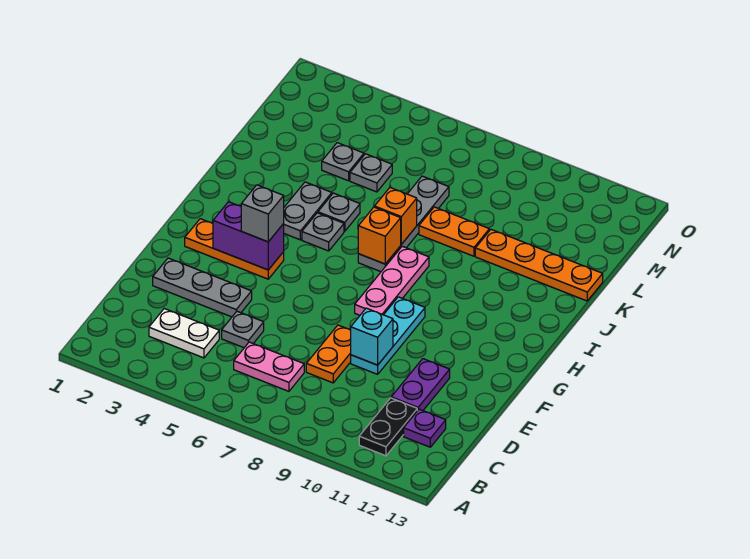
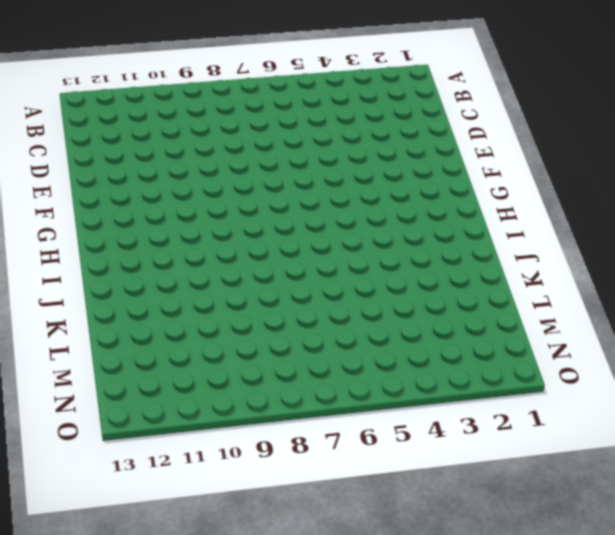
none -> black plate B11:C11 level 1
none -> white plate C3:C4 level 1
none -> pink plate C6:C7 level 1

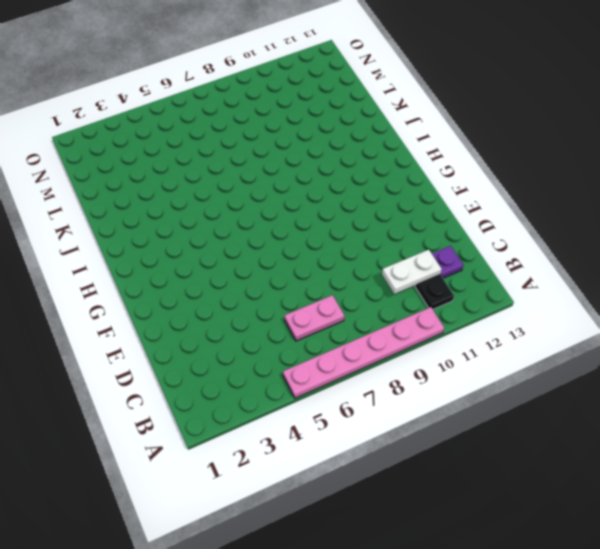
pink plate A5:A10 level 1 -> none
white plate C10:C11 level 2 -> white plate C3:C4 level 1
none -> grey plate D5 level 1
none -> orange plate D8:E8 level 1
none -> purple plate D11:E11 level 1

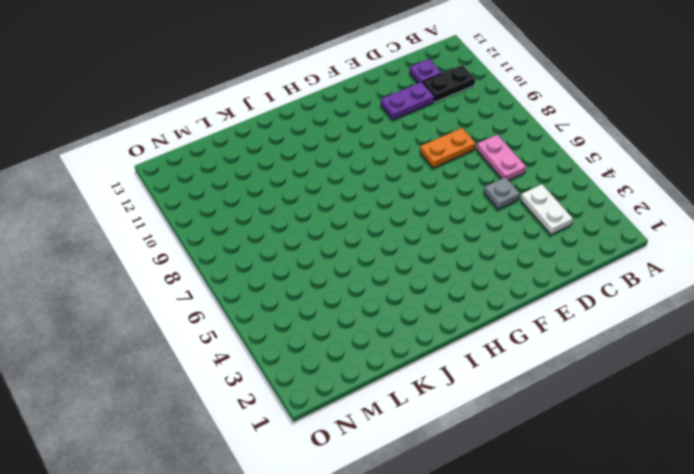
none -> grey plate E2:E4 level 1
none -> cyan plate E9:G9 level 1
none -> orange plate G2:G4 level 1

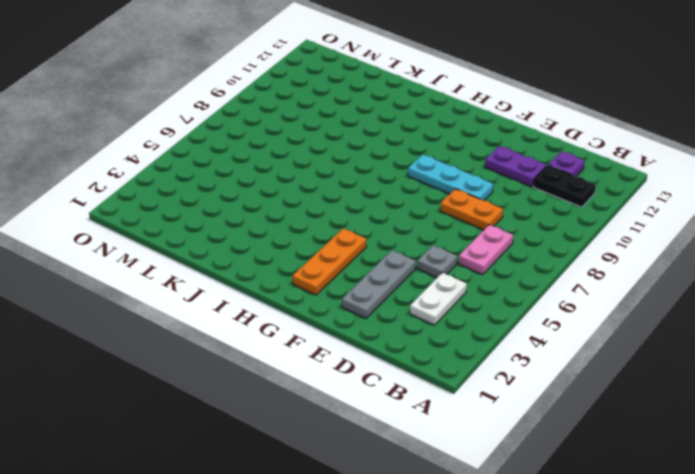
none -> pink plate G8:I8 level 1
none -> grey plate I4:J4 level 1
none -> grey plate I5 level 1

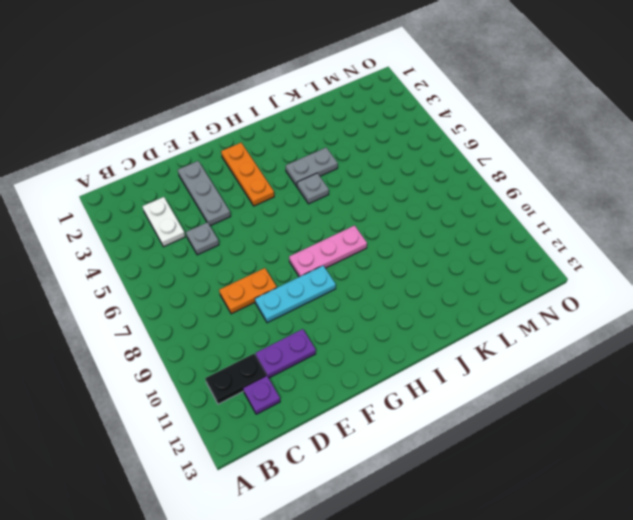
none -> pink plate C6:C7 level 1
none -> grey plate I7:L7 level 1
none -> grey plate J5 level 1

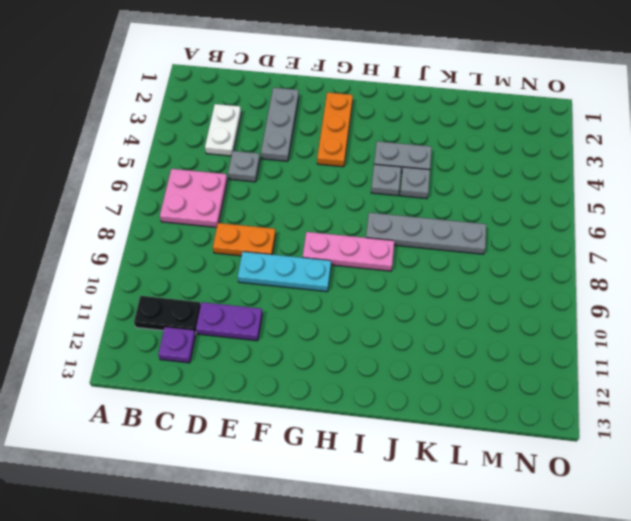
pink plate B6:C7 level 1 -> pink plate C6:C7 level 1
none -> orange plate K8:K9 level 1
none -> orange plate K10:K13 level 1
none -> grey plate L4 level 1

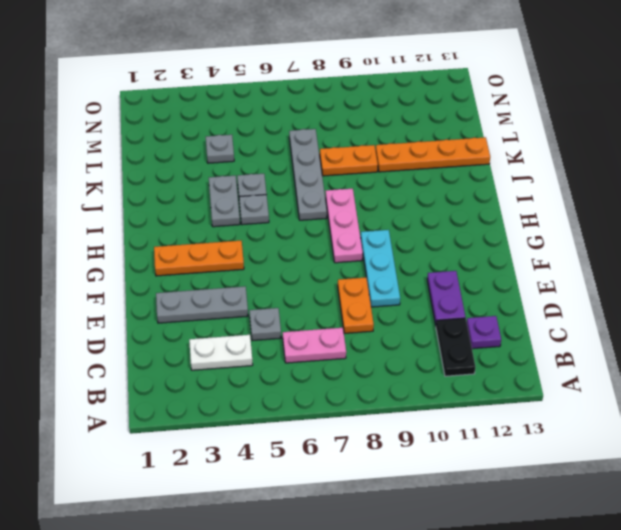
none -> grey plate L5 level 1
none -> cyan brick E9 level 2
none -> purple brick G3:G4 level 2

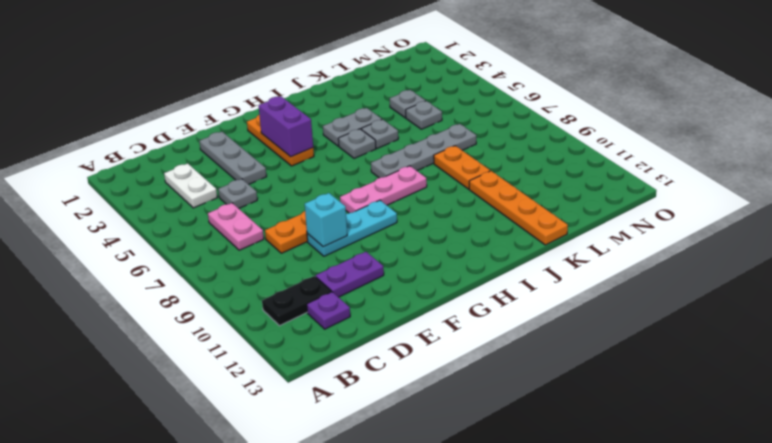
none -> orange brick I7 level 2
none -> orange brick J7 level 2
none -> grey brick G4 level 3

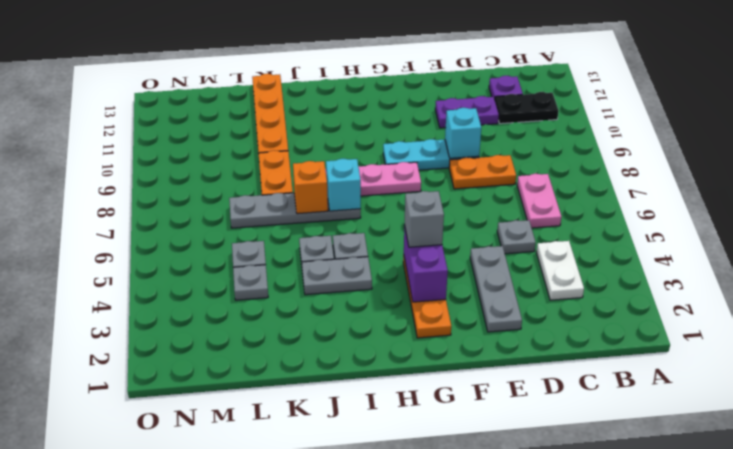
cyan brick I7 level 2 -> orange brick I7 level 2

